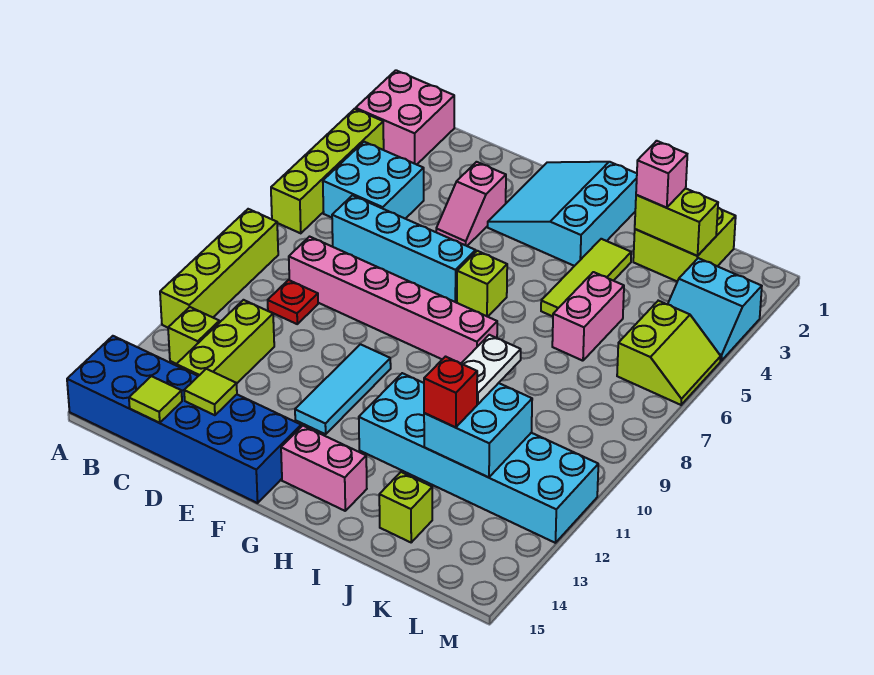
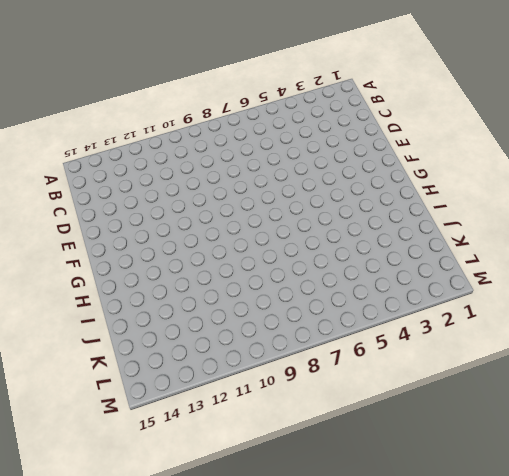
none -> pink brick A1:B2 level 1
none -> lime brick A3:A6 level 1
none -> lime brick A8:A11 level 1

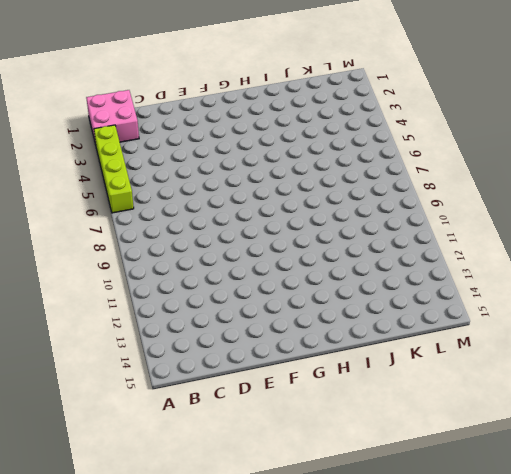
none -> lime brick A8:A11 level 1
none -> blue brick A14:F15 level 1
none -> cyan brick B4:C5 level 1

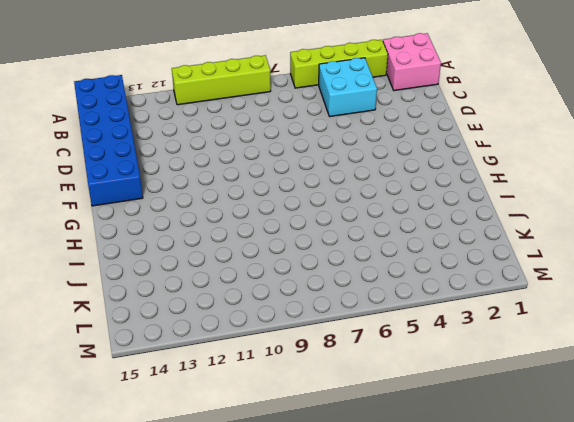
none -> lime brick B12 level 1
none -> cyan brick C6:F6 level 1
none -> pink brick C8:H8 level 1

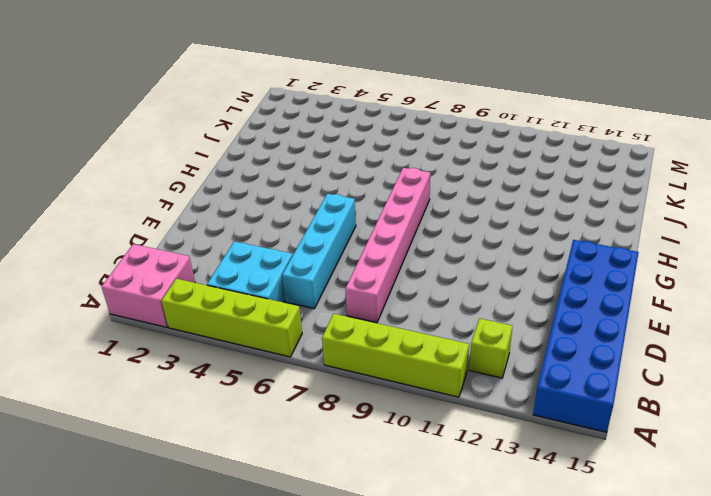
none -> red plate C9 level 1
none -> lime brick C11:C13 level 1
none -> pink slope E3:E4 level 1 top 3

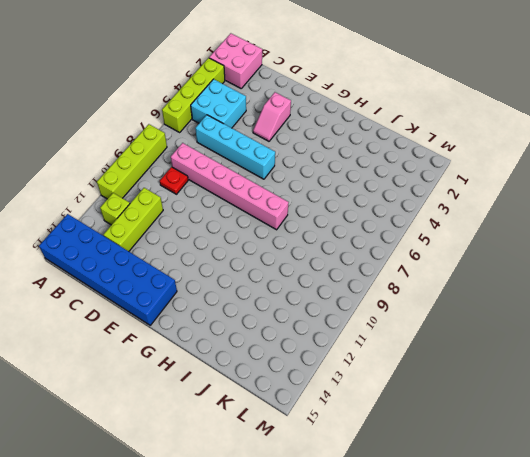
none -> cyan slope F1:H3 level 1 top H
none -> cyan tile F10:F12 level 1
none -> lime brick G6 level 1

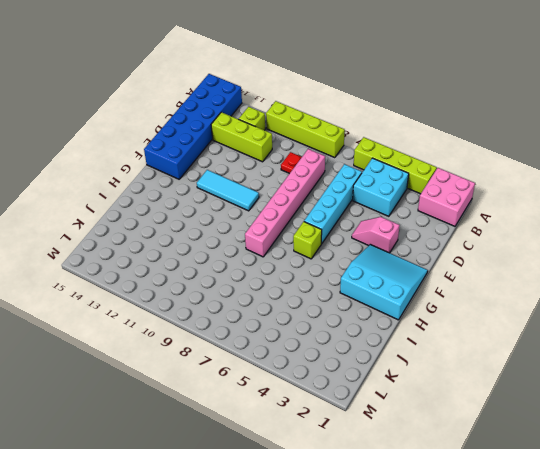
none -> pink brick G14:H14 level 1
none -> cyan brick H11:M12 level 1
none -> lime tile I3:I5 level 1

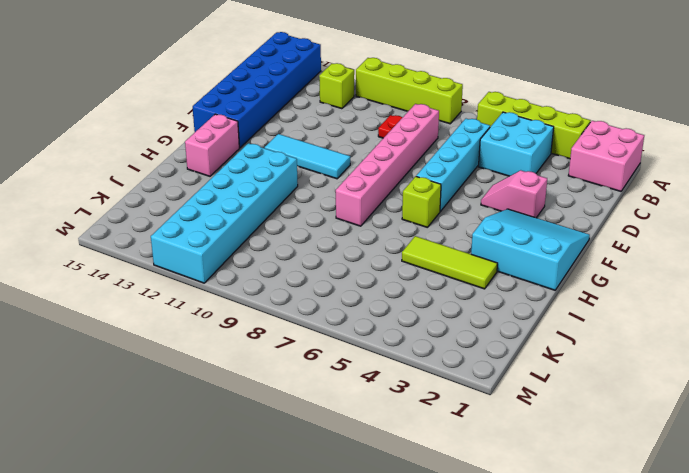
none -> lime brick C11:C13 level 1
none -> lime brick J1:K2 level 1
none -> pink brick J5:J6 level 1

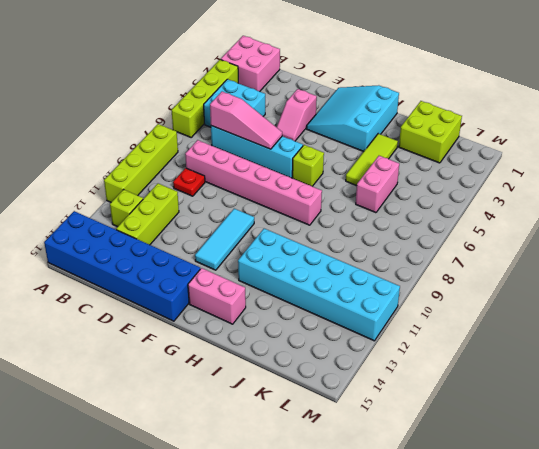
pink slope C6:E6 level 2 top C -> none
none -> lime brick J14 level 1
none -> cyan slope L3:M4 level 1 top 3
none -> lime slope L5:M6 level 1 top L

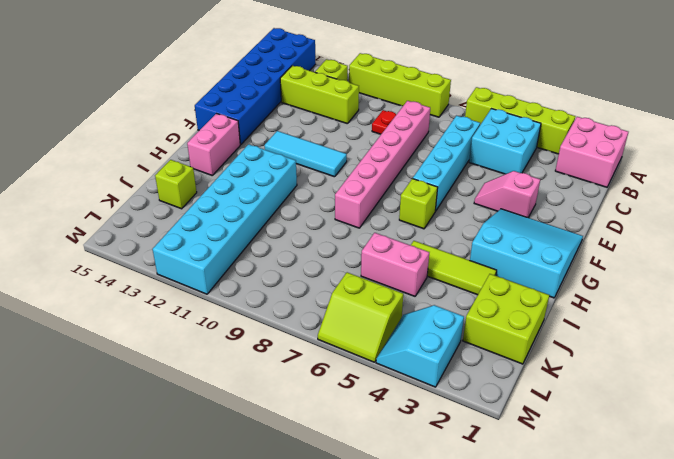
none -> lime tile C15 level 2
none -> lime tile D14 level 2
none -> lime brick J2:K2 level 2

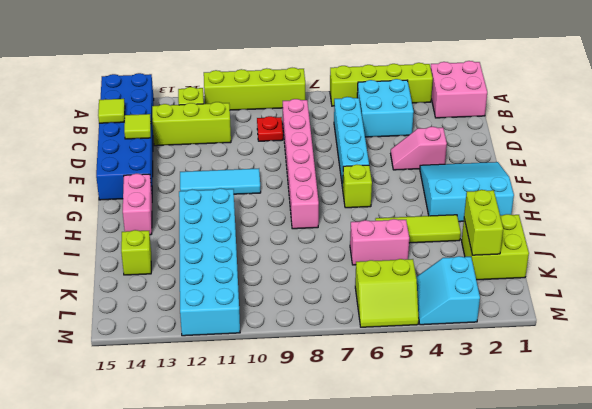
none -> cyan brick J11:K12 level 2
none -> pink brick J2 level 3
none -> white plate J10:J11 level 3

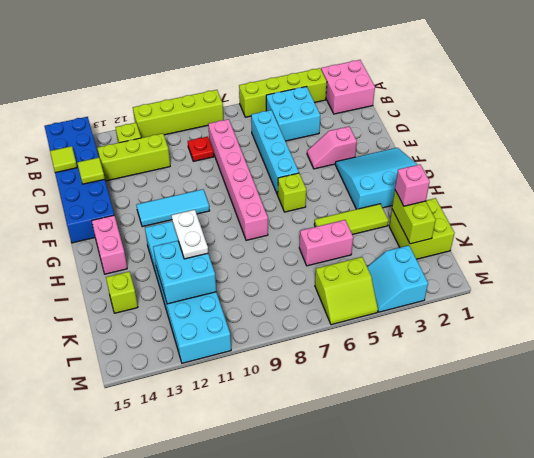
white plate I11:J11 level 3 -> white plate J10:J11 level 3
none -> red brick J12 level 3

